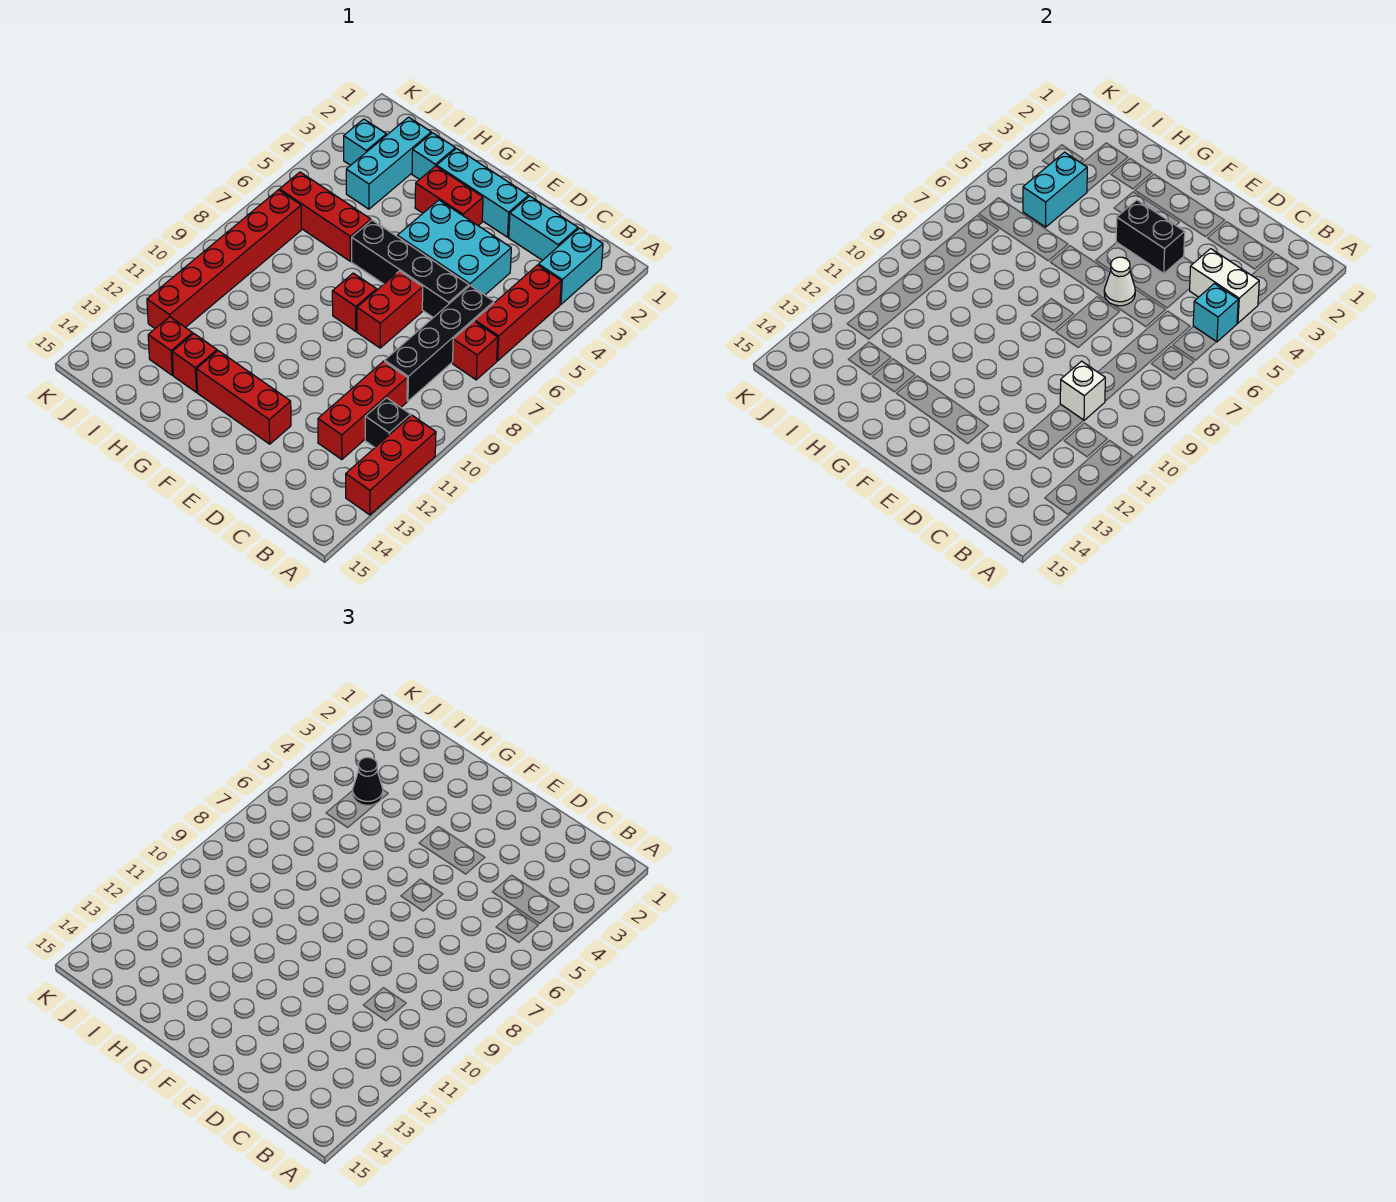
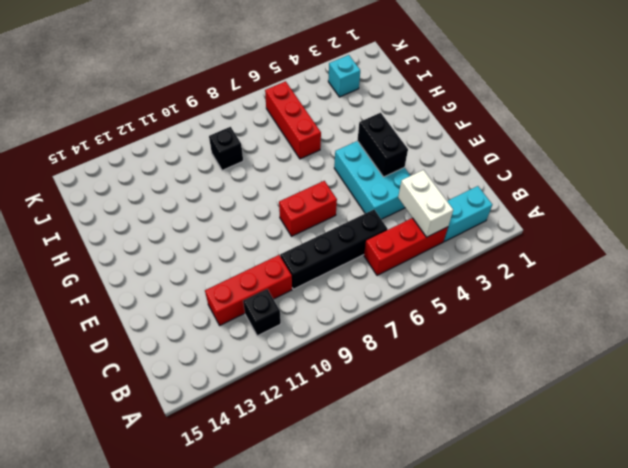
black brick I9 level 1 -> none
none -> red brick A11:A13 level 1
none -> red brick B7 level 1
none -> cyan brick C2:D2 level 1

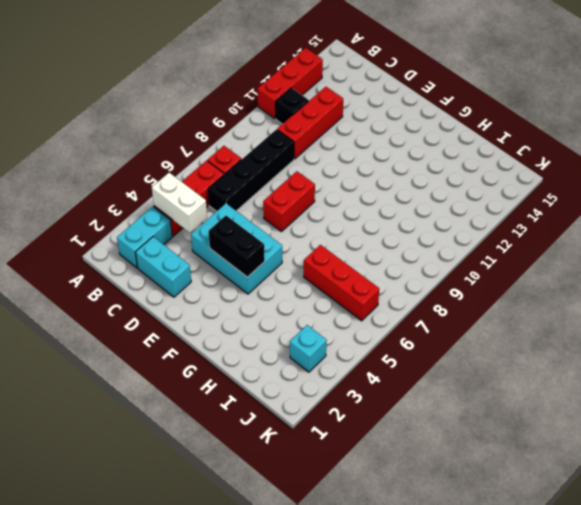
none -> black brick D6:G6 level 1
none -> cyan brick E2:G2 level 1
none -> red brick E13:G13 level 1

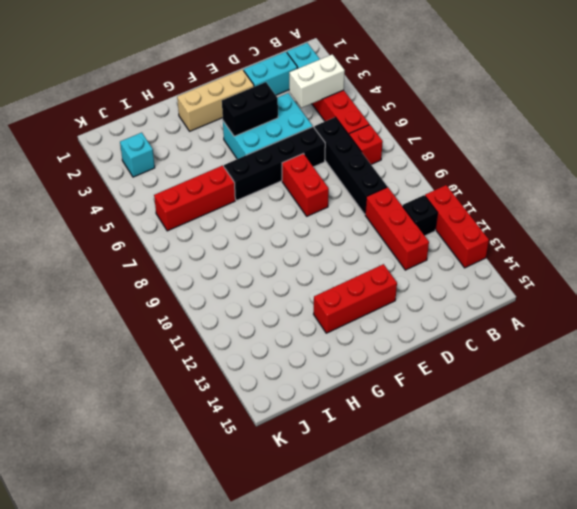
tan brick E2:G2 level 1 -> cyan brick E2:G2 level 1
none -> red brick F3:G3 level 1
none -> red brick F8 level 1
none -> cyan brick H2 level 1

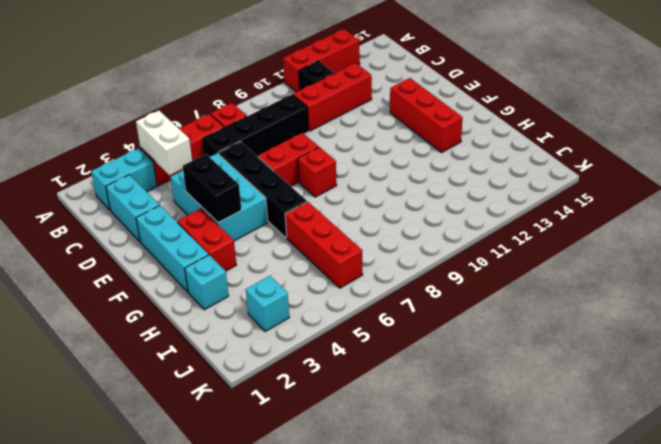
none -> red brick H13 level 1
none -> cyan brick I2:I4 level 1
none -> red brick I13 level 1

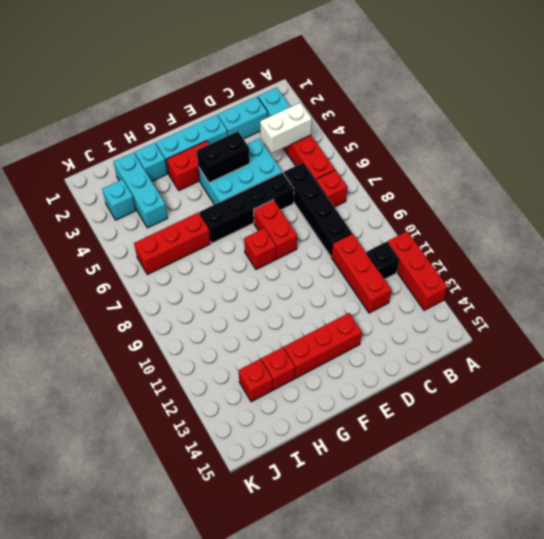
none -> red brick J7:J12 level 1
none -> cyan brick B5 level 2
none -> white brick C10 level 2

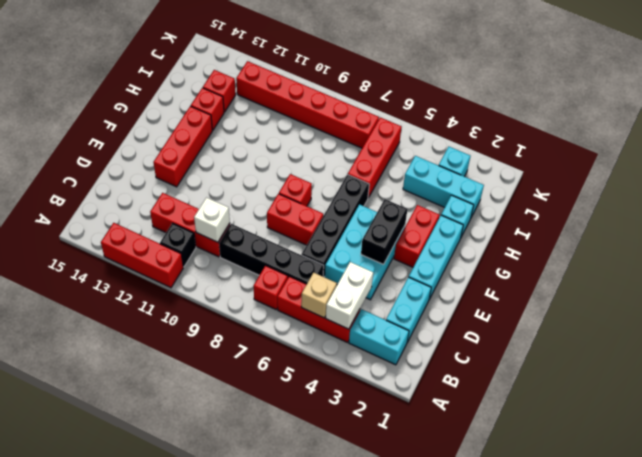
tan brick B5 level 2 -> cyan brick B5 level 2
none -> white cone E6 level 2
none -> cyan brick I4:I5 level 2
none -> black cone I4 level 3

